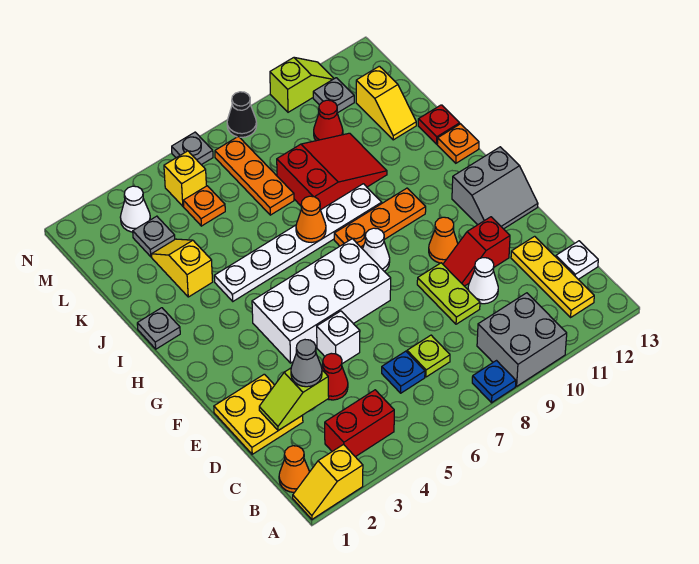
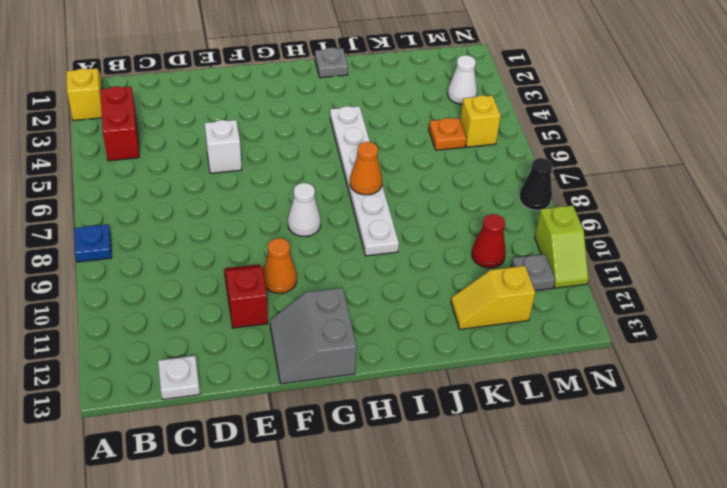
none -> grey brick A9:B10 level 1
none -> orange cone B1 level 1
none -> yellow plate B12:D12 level 1
none -> blue plate C6 level 1

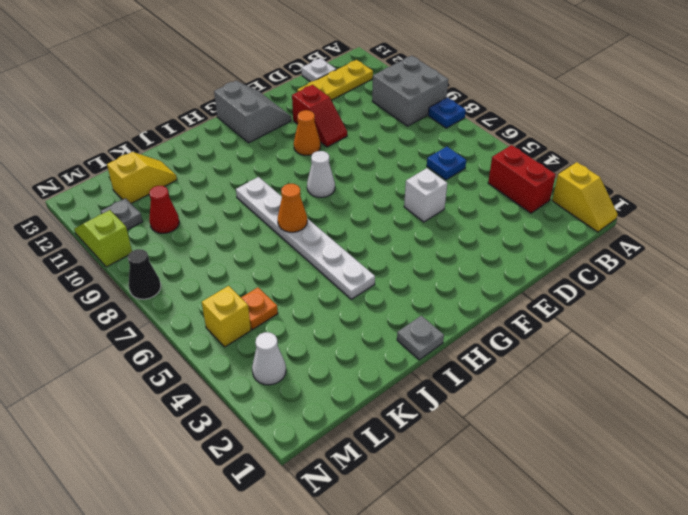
none -> orange cone B1 level 1
none -> lime plate C7 level 1
none -> yellow plate D1:E2 level 1
none -> red cone D4 level 1

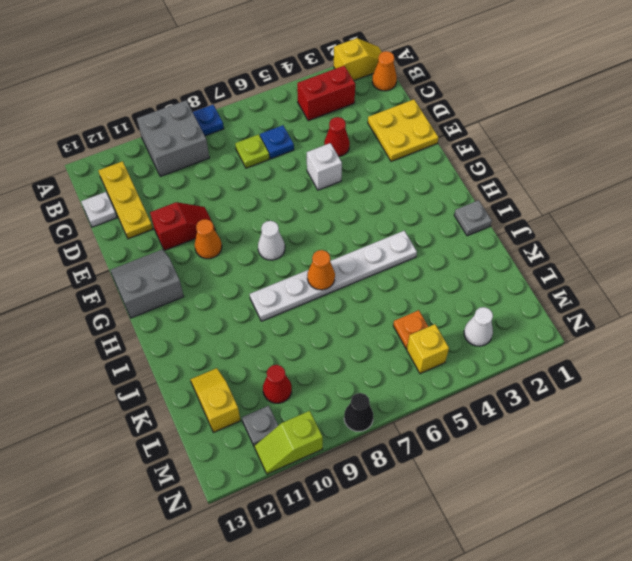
none -> lime plate D9:E9 level 1
none -> white cone D10 level 1
none -> white brick F4:G7 level 1
none -> orange plate H8:H10 level 1

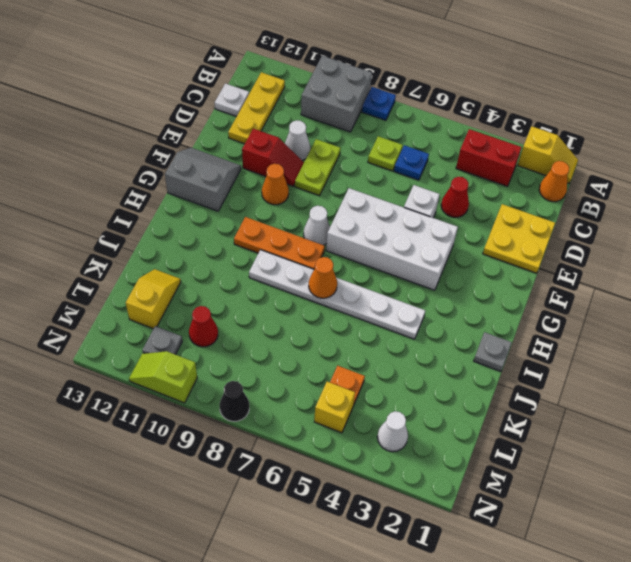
none -> orange plate I13 level 1
none -> yellow slope J3:K3 level 1 top J
none -> red slope J8:K10 level 1 top 8
none -> red plate J13 level 1

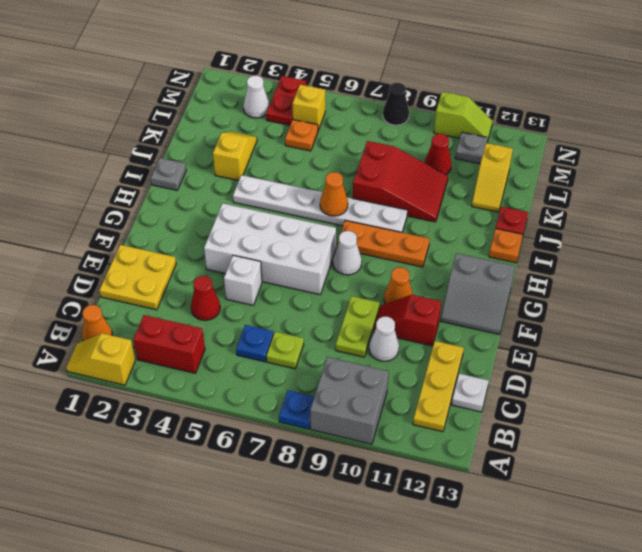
red plate M4:N4 level 1 -> none
none -> orange plate K7:M7 level 1
none -> grey plate L3 level 1
none -> grey plate N6 level 1
none -> lime slope D2:D3 level 2 top 3

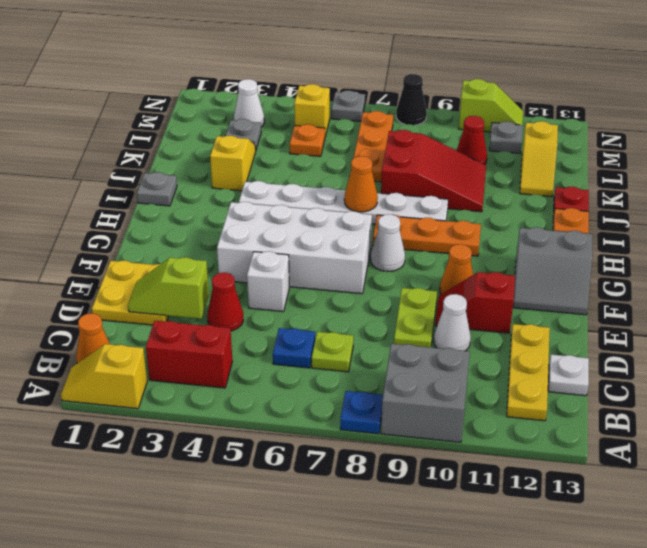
none -> grey cone D3 level 3

